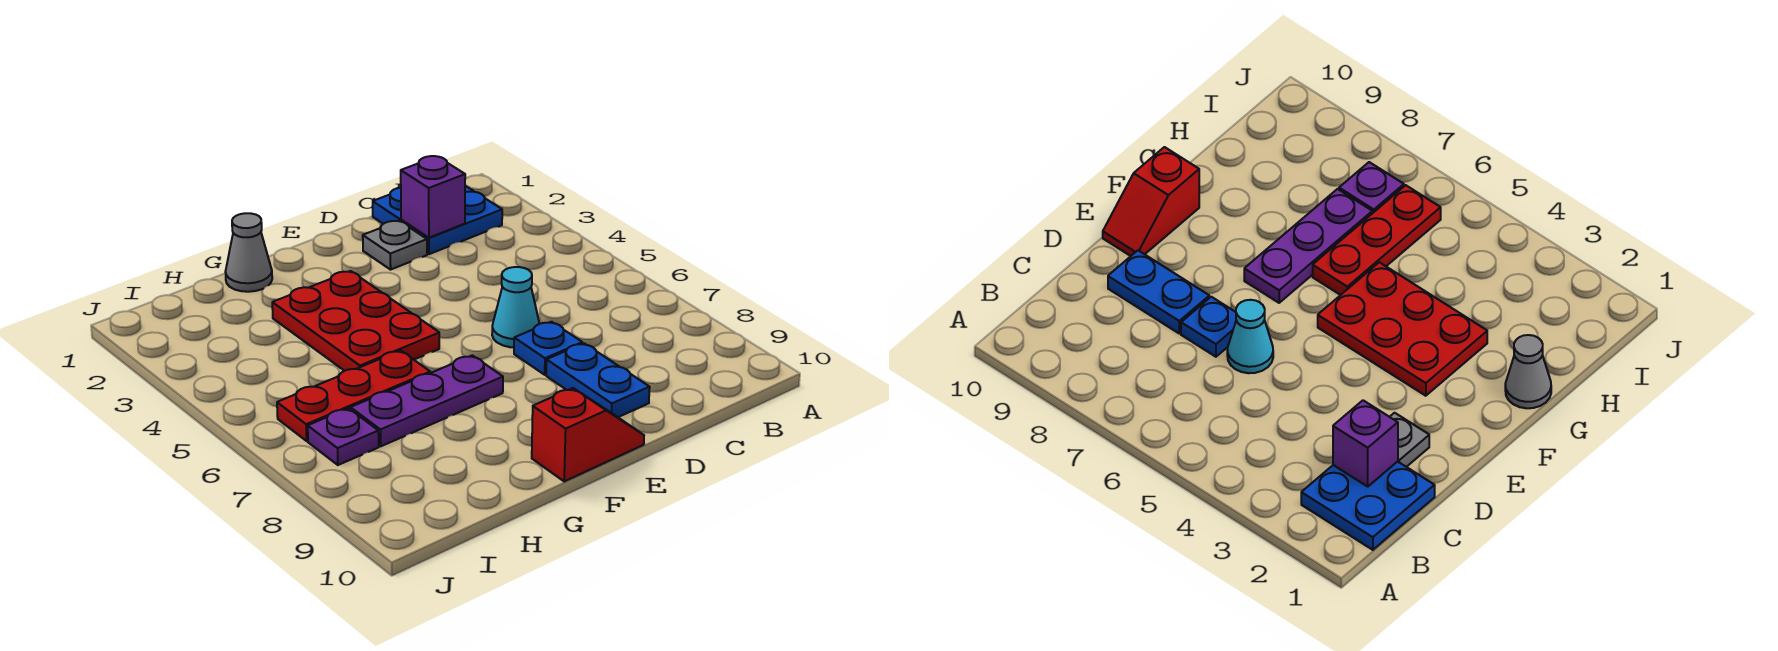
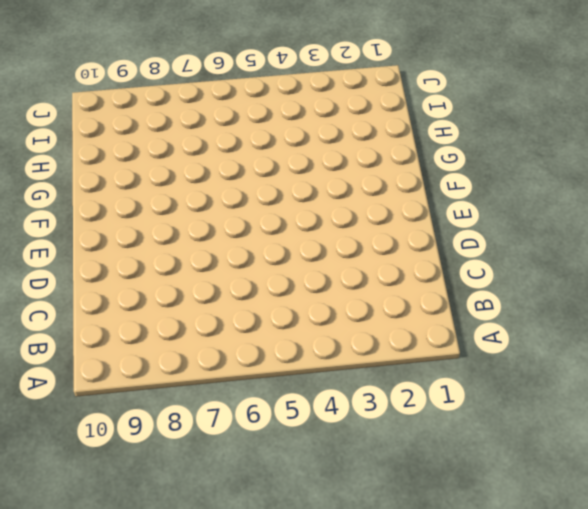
none -> blue plate B1:C2 level 1
none -> grey plate D2 level 1
none -> cyan cone D6 level 1

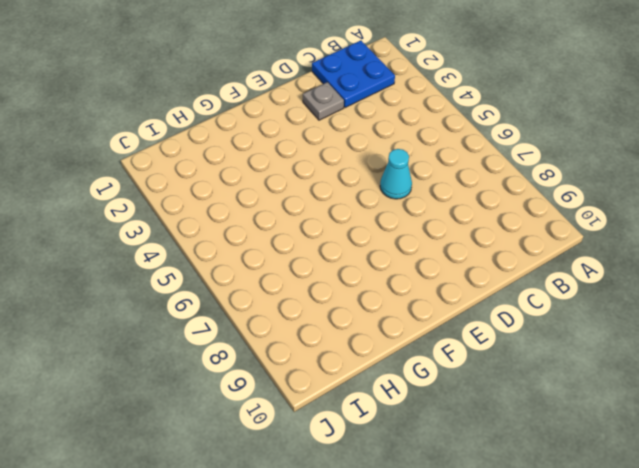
none -> blue plate D7 level 1
none -> blue plate D8:D9 level 1
none -> red slope E10:F10 level 1 top F

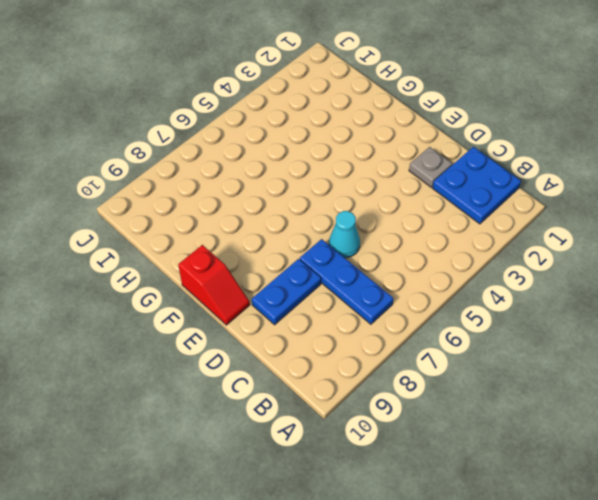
blue plate B7:D7 level 1 -> blue plate D7 level 1
none -> red plate F3:G5 level 1
none -> purple plate F7:H7 level 1
none -> grey cone G1 level 1

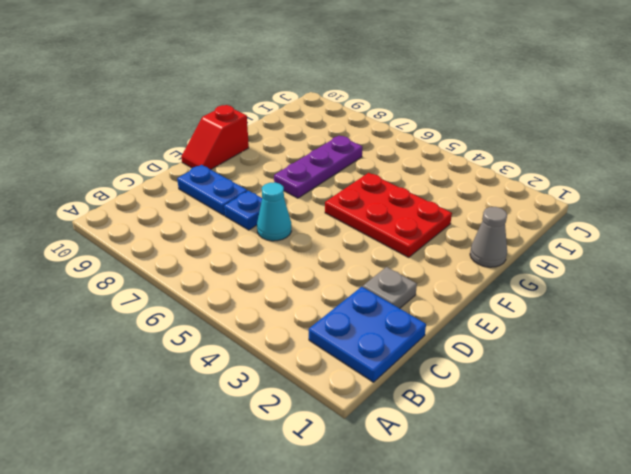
none -> red plate G6:I6 level 1
none -> purple plate I7 level 1
none -> purple brick C2 level 2

